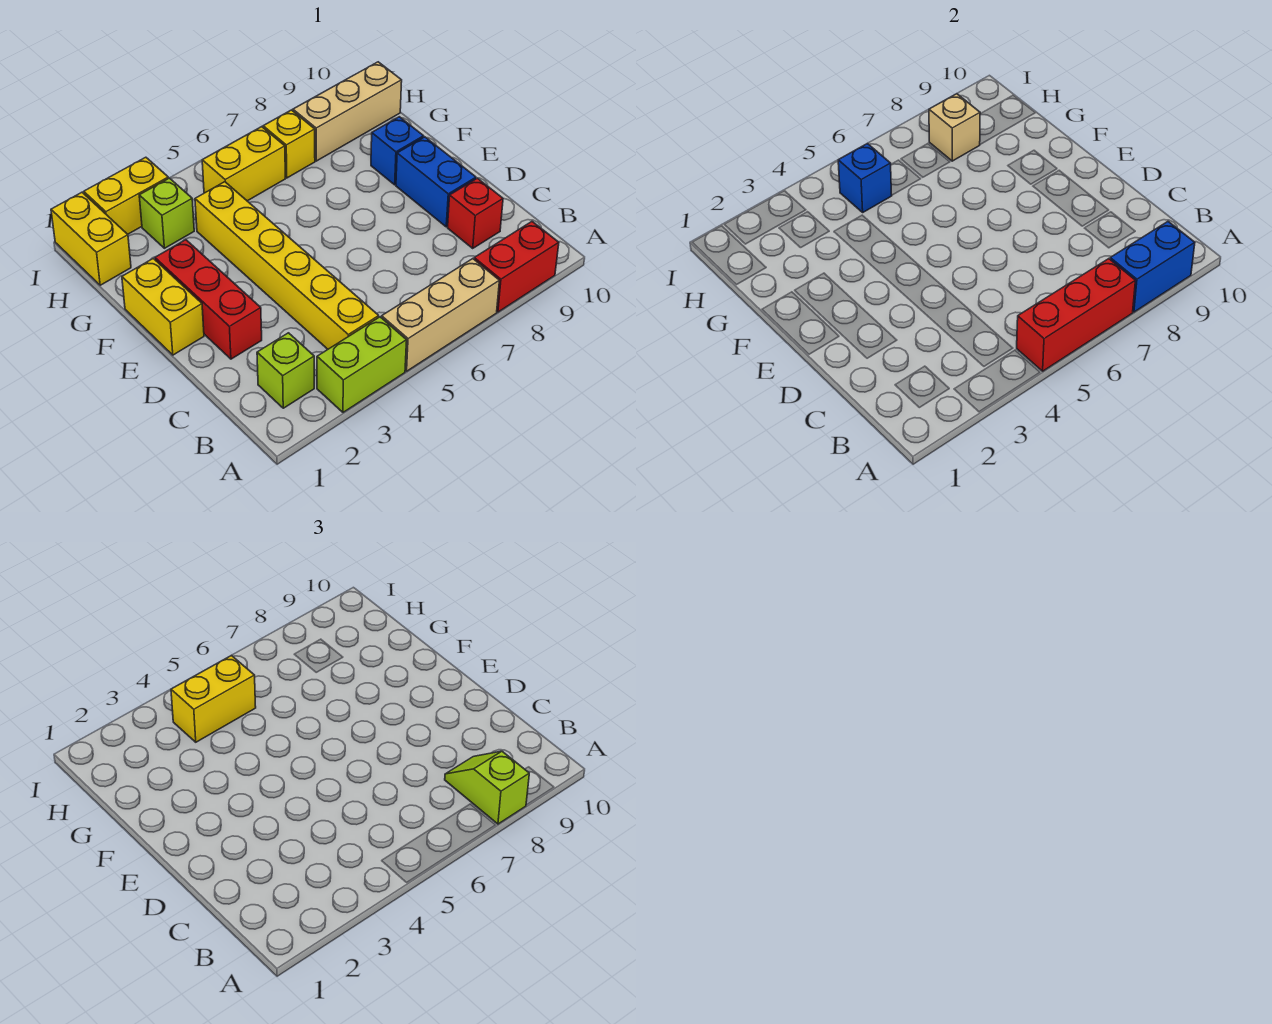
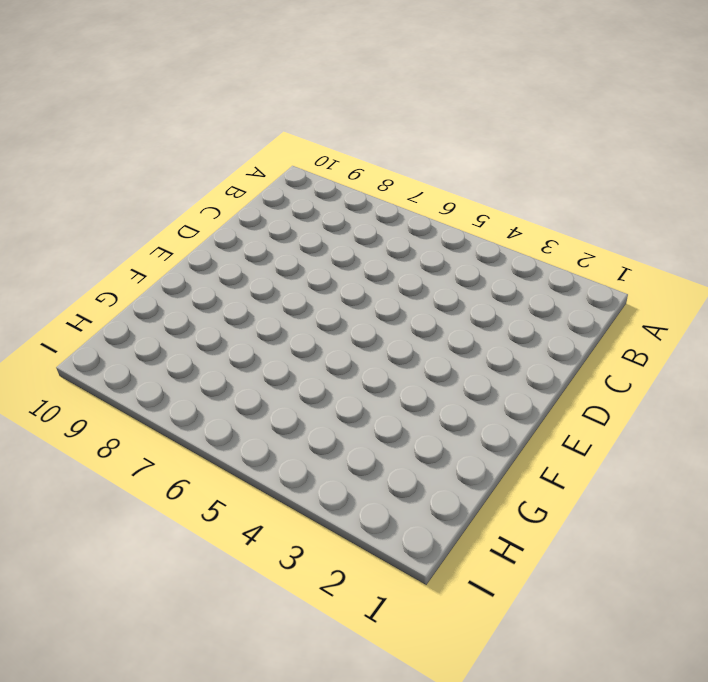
none -> lime brick A3:A4 level 1
none -> tan brick A5:A7 level 1
none -> red brick A8:A9 level 1

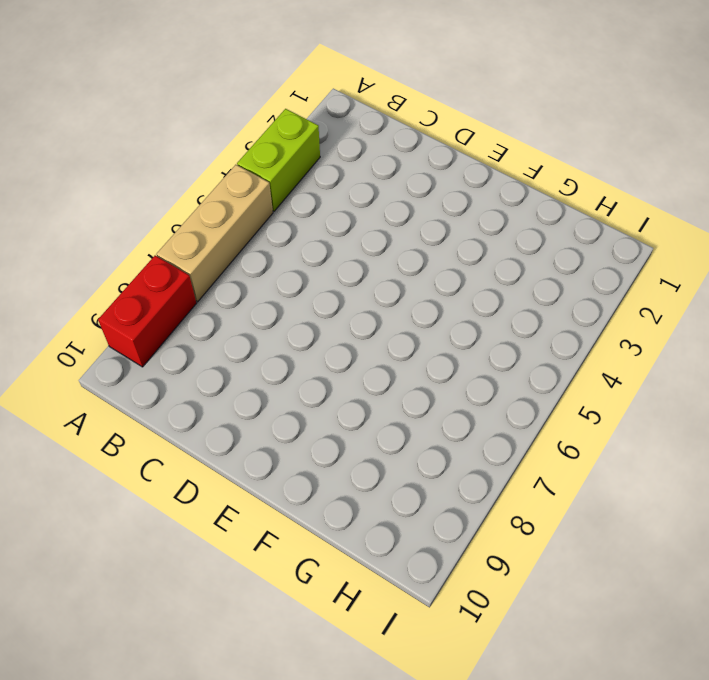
none -> lime brick B2 level 1
none -> yellow brick B4:G4 level 1
none -> red brick C9 level 1

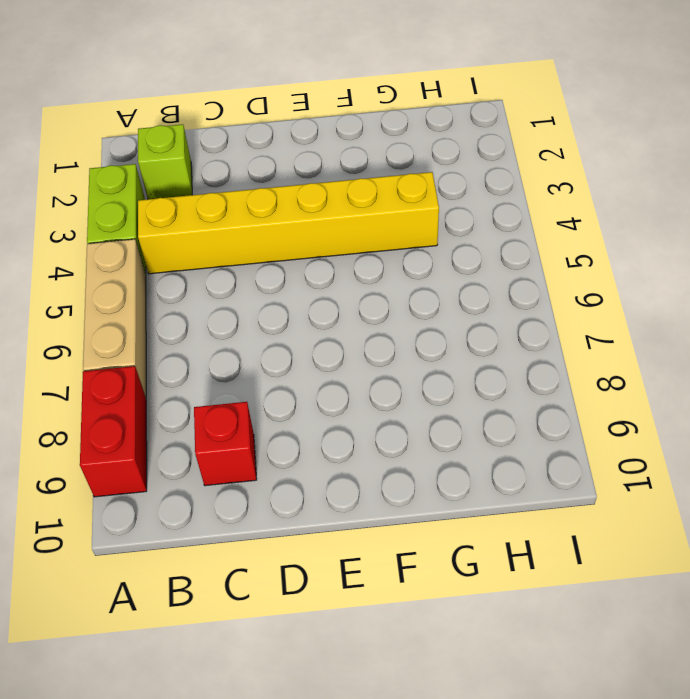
none -> red brick D2:F2 level 1
none -> blue brick D9:E9 level 1
none -> yellow brick E1:F1 level 1

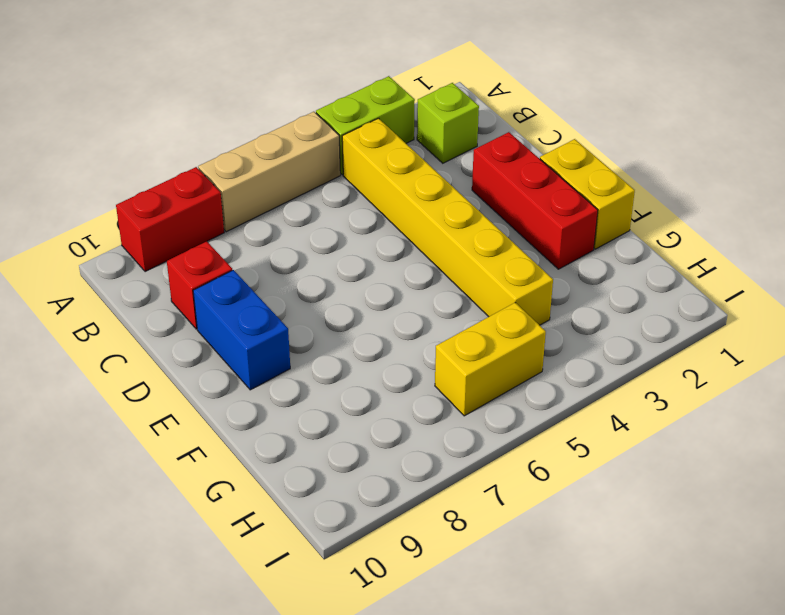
none -> blue brick F9 level 1
none -> yellow brick H1:I1 level 1
none -> lime brick H3 level 1

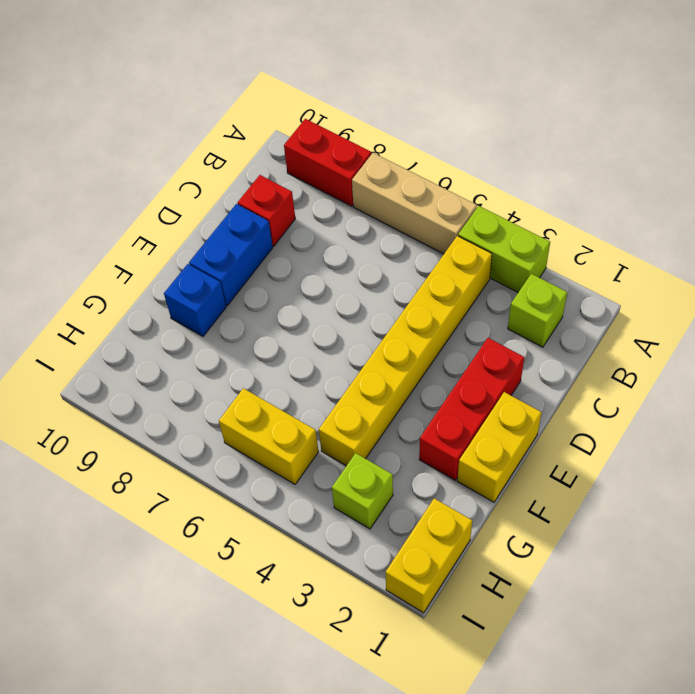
none -> yellow brick H7 level 1
none -> tan brick H8:H10 level 1
none -> yellow brick I2:I3 level 1

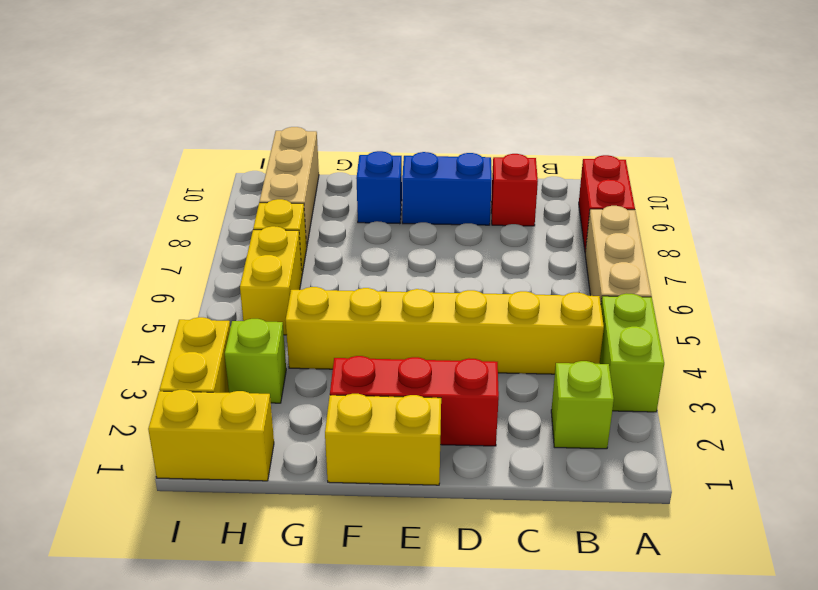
none -> red brick A5:A7 level 2
none -> blue brick A8:A9 level 2
none -> blue brick H5 level 2

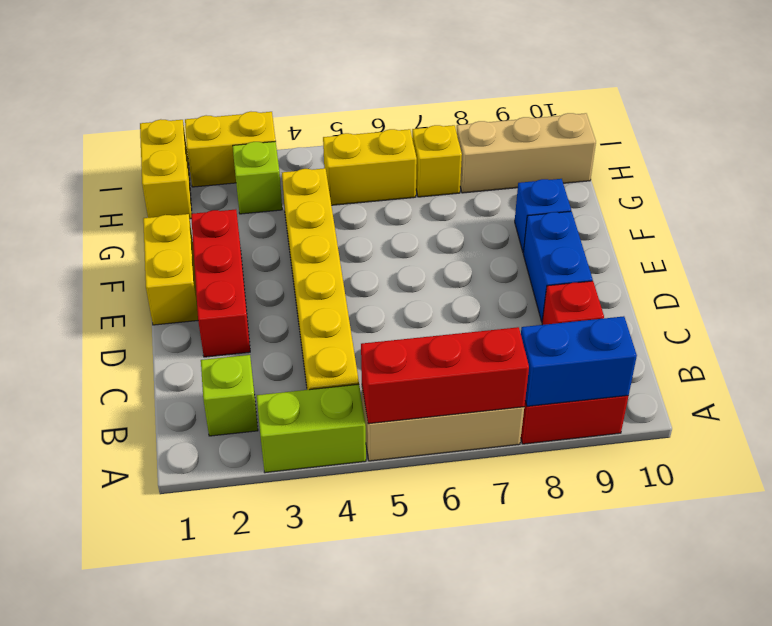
none -> blue brick H5 level 2
none -> tan brick H8 level 2
none -> lime slope A8:B8 level 3 top A

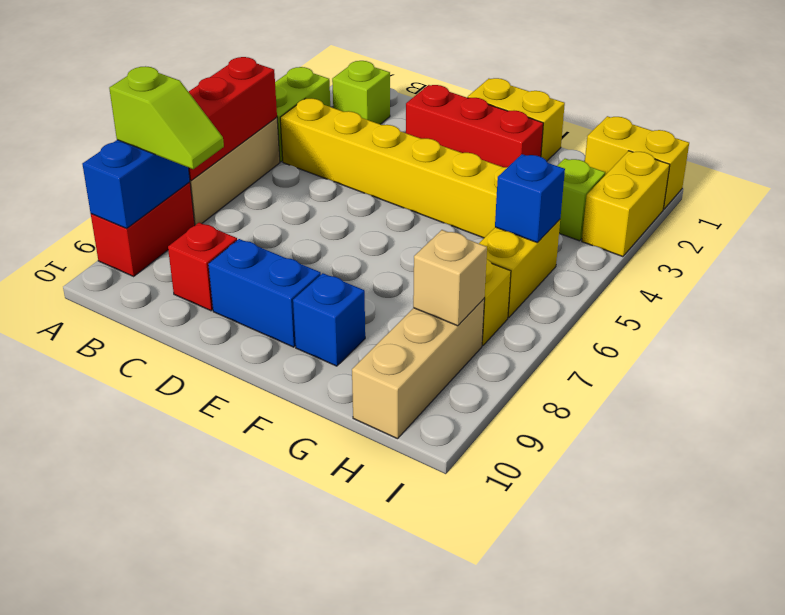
none -> yellow brick H4:H5 level 3

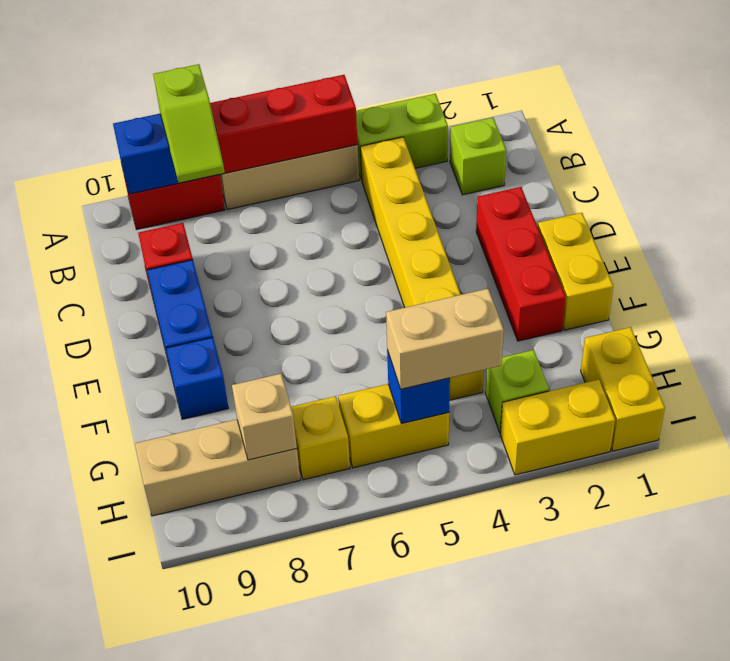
tan brick H4:H5 level 3 -> yellow brick H4:H5 level 3

